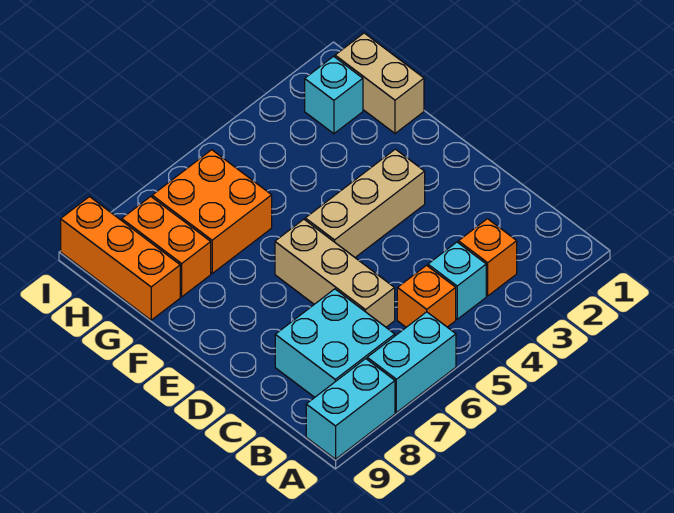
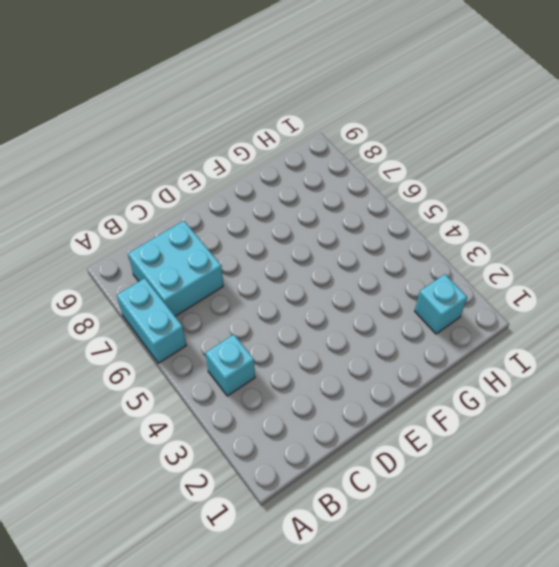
none -> cyan brick A8:A9 level 1
none -> orange brick B3 level 1
none -> orange brick B5 level 1

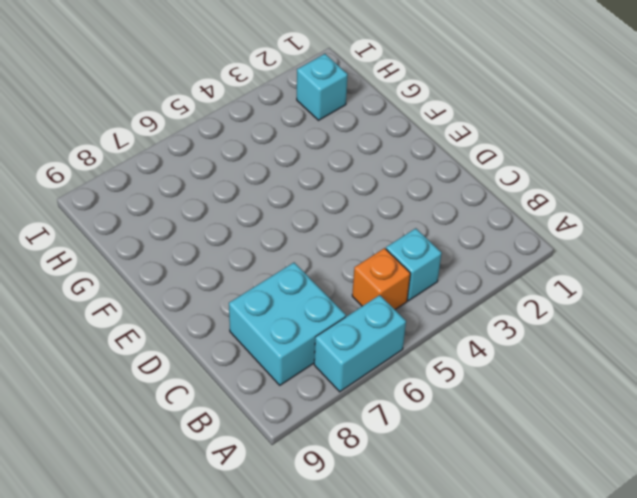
none -> cyan brick A8:A9 level 1
none -> orange brick B3 level 1
none -> tan brick C6:E6 level 1

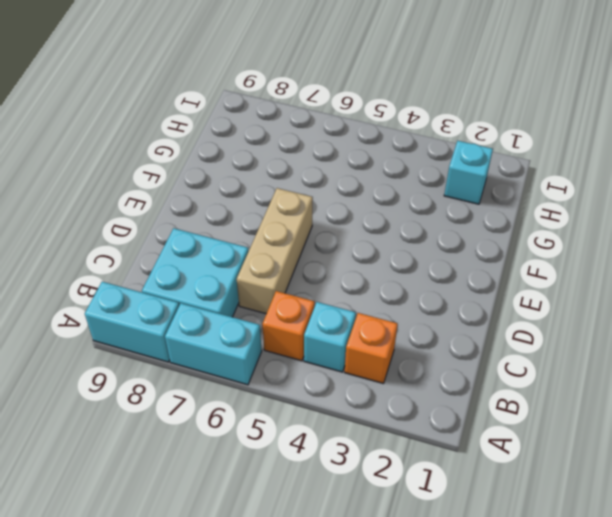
none -> tan brick E3:E5 level 1
none -> tan brick G1:H1 level 1
none -> orange brick G6:H7 level 1

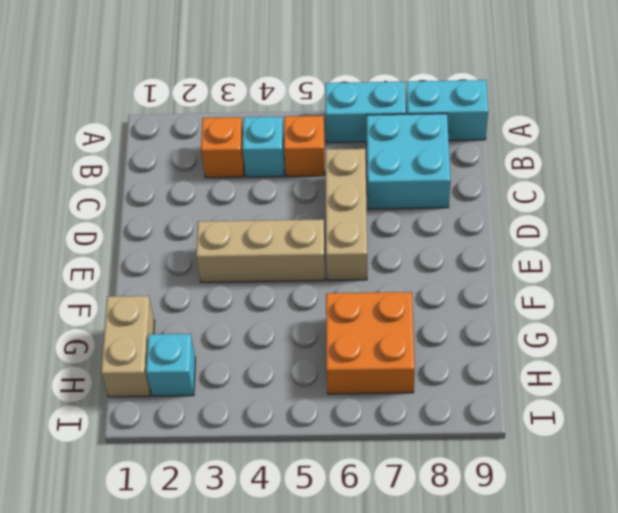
none -> orange brick G8:H8 level 1
none -> orange brick G9:I9 level 1

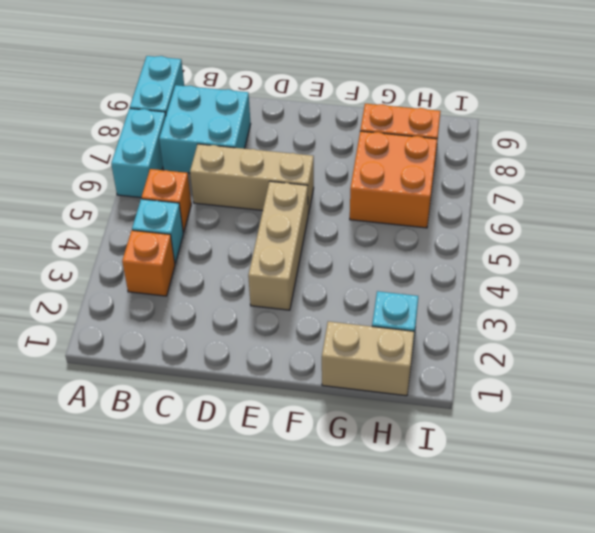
none -> orange brick G9:I9 level 1

